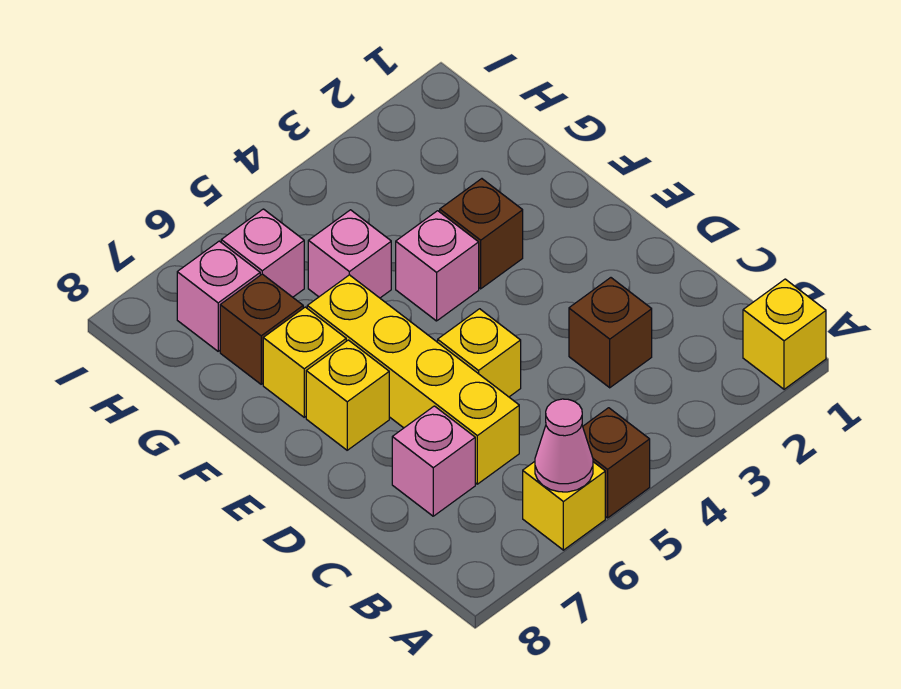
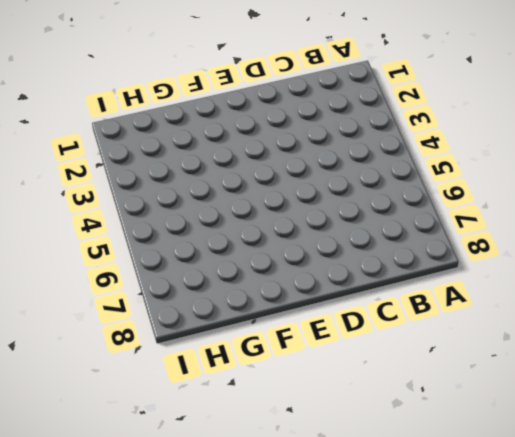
none -> yellow brick A1 level 1
none -> brown brick A5 level 1
none -> yellow brick A6 level 1

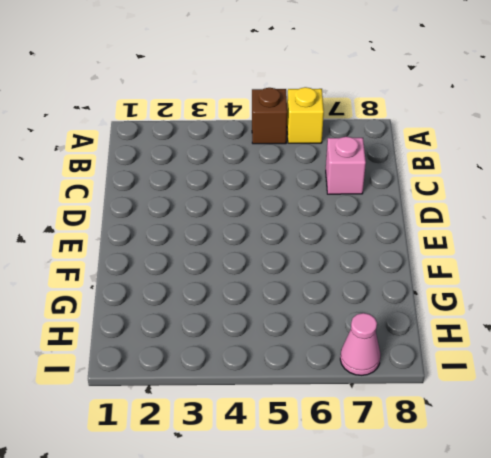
pink cone I7 level 1 -> pink cone A6 level 2
none -> yellow brick A1 level 1
none -> brown brick C3 level 1
none -> yellow brick C6:F6 level 1

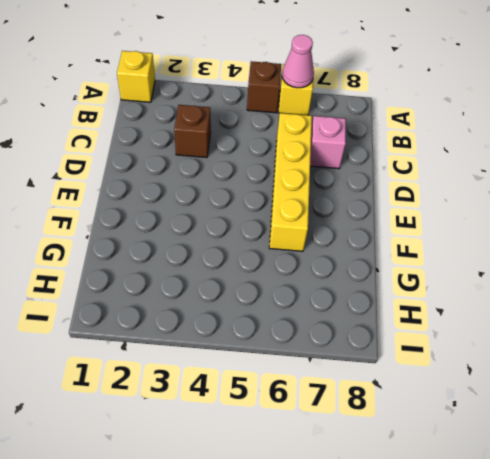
none -> yellow brick D5 level 1
none -> yellow brick E7 level 1
none -> brown brick F3 level 1

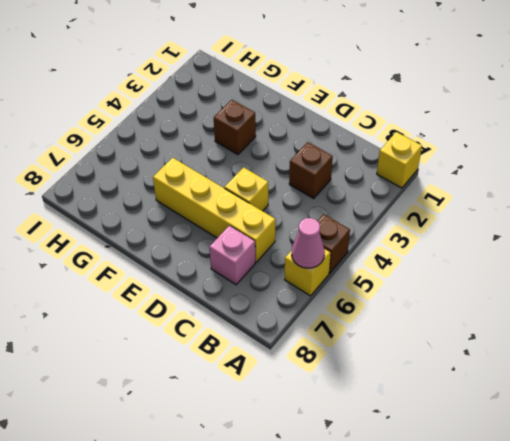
none -> yellow brick E7 level 1
none -> pink brick F4 level 1
none -> yellow brick F7 level 1

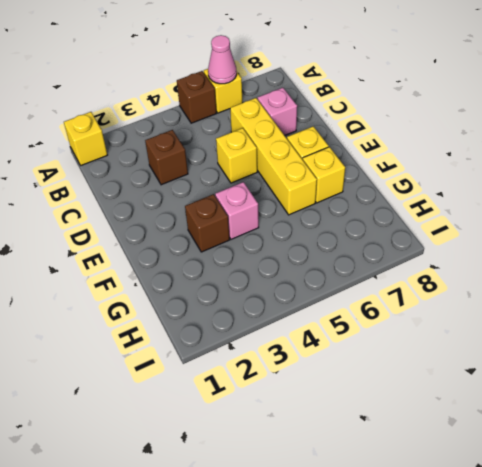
none -> pink brick G5 level 1
none -> brown brick G7 level 1
none -> pink brick H6 level 1

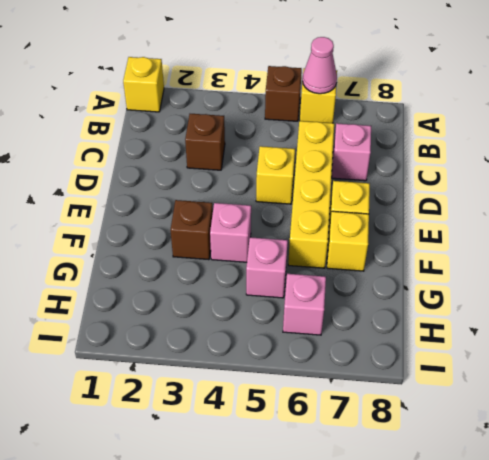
none -> brown brick G7 level 1
none -> pink brick H7 level 1

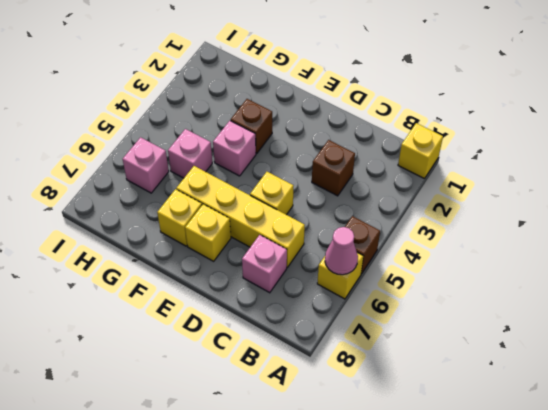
none -> brown brick G7 level 1
none -> pink brick H7 level 1

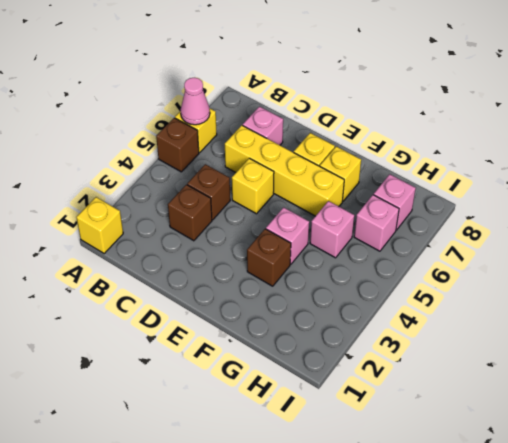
brown brick C4 level 1 -> brown brick G7 level 1

